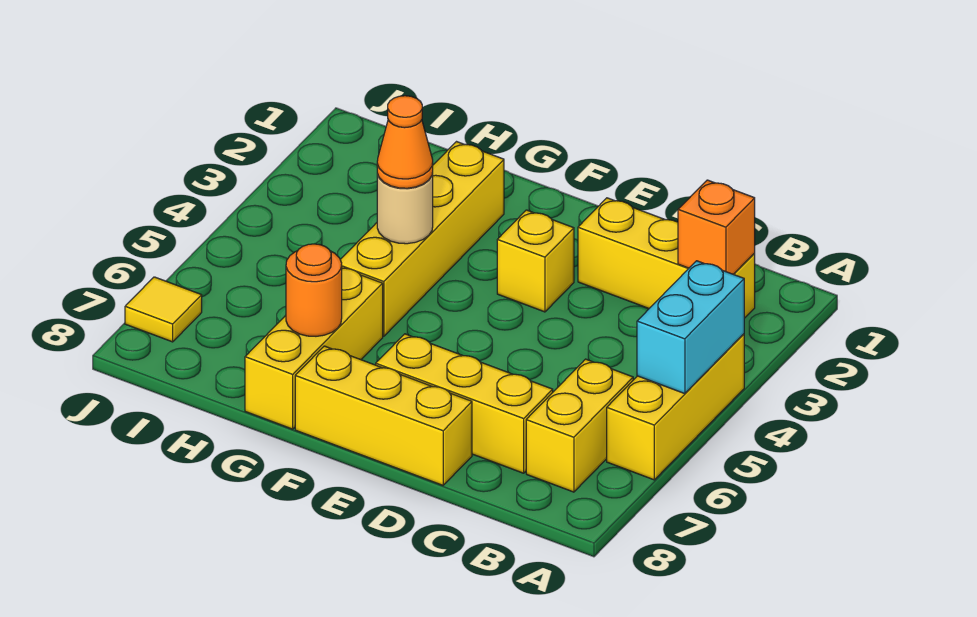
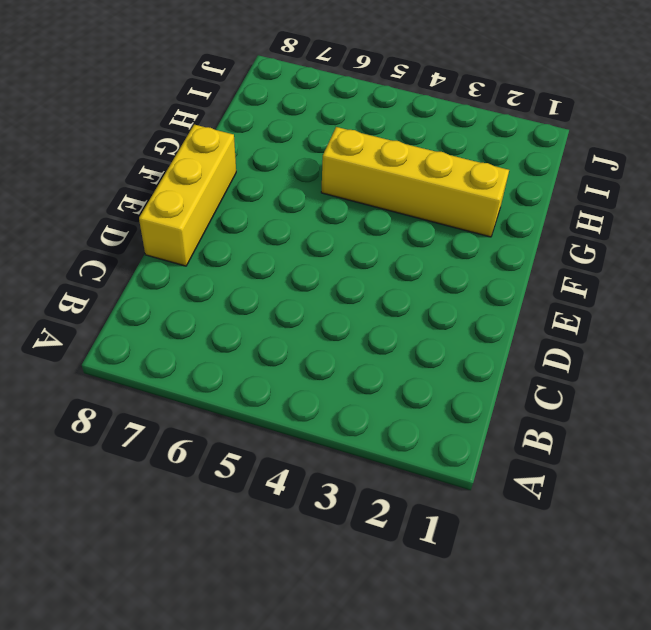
none -> yellow brick A4:A6 level 1
none -> yellow brick B2:D2 level 1
none -> yellow brick B6:B7 level 1

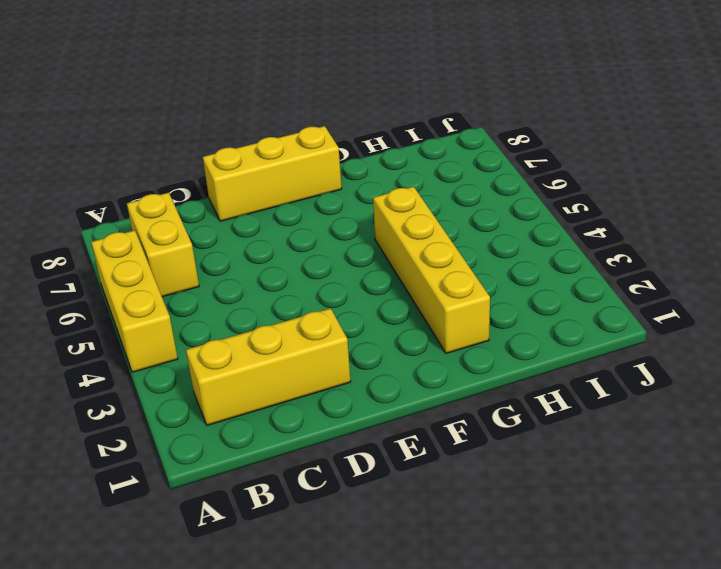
none -> yellow brick C7:E7 level 1
none -> yellow brick E3 level 1
none -> yellow brick G6:G8 level 1

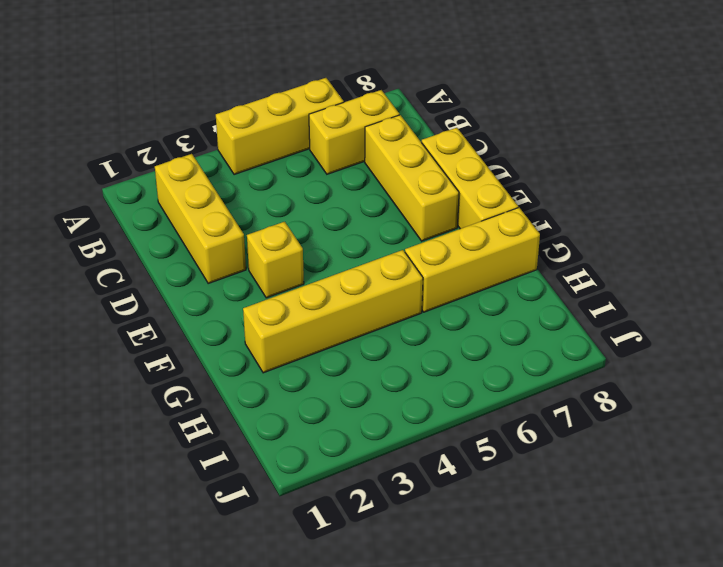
none -> yellow tile J7 level 1
none -> cyan brick A4:A5 level 2
none -> orange brick B2 level 2

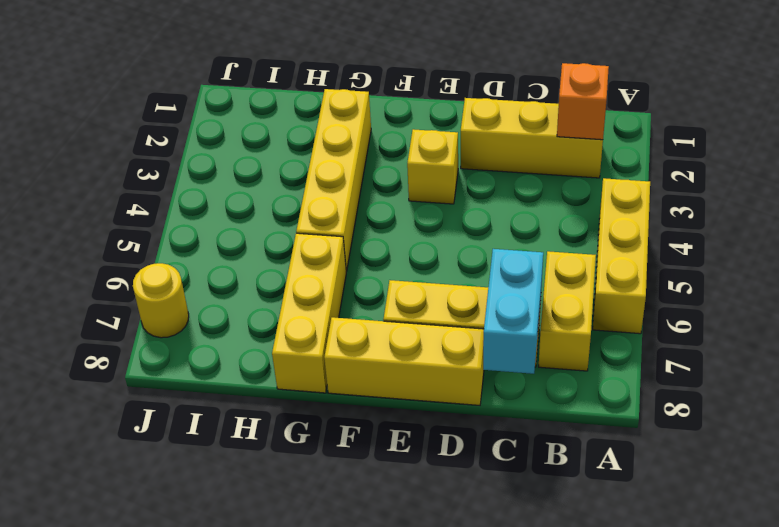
cyan brick C7:C8 level 2 -> cyan brick A4:A5 level 2
yellow round brick J7 level 1 -> yellow tile J7 level 1
none -> tan round brick G4 level 2
none -> orange round brick G7 level 2
none -> orange cone G4 level 3

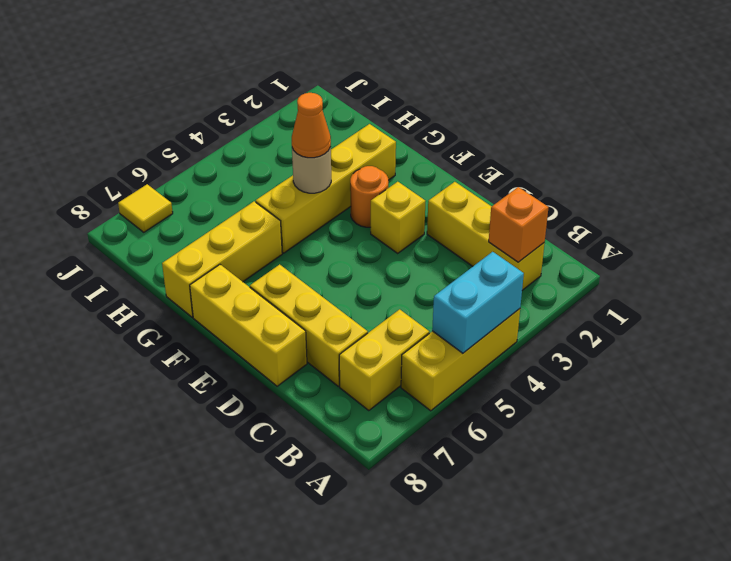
orange round brick F3 level 1 -> orange round brick G7 level 2

